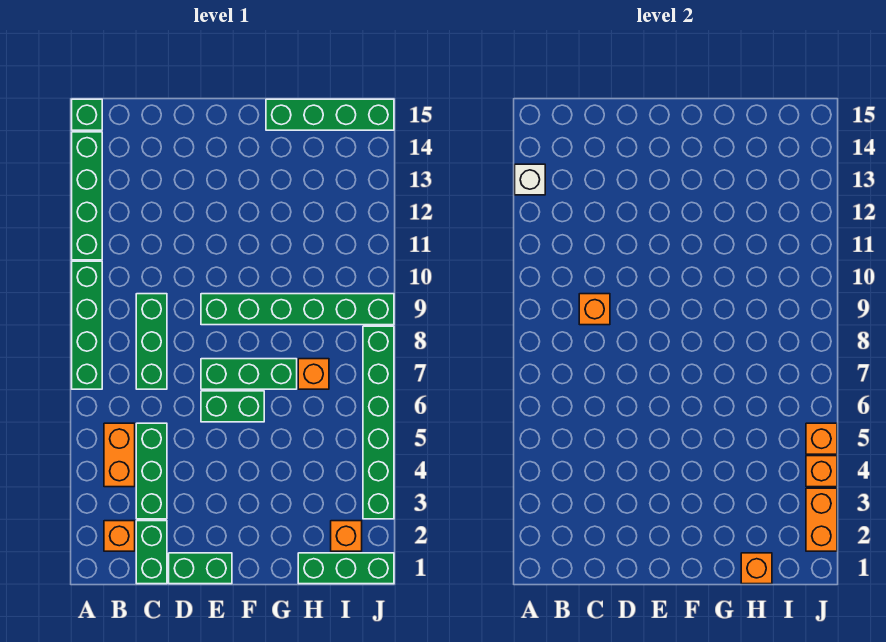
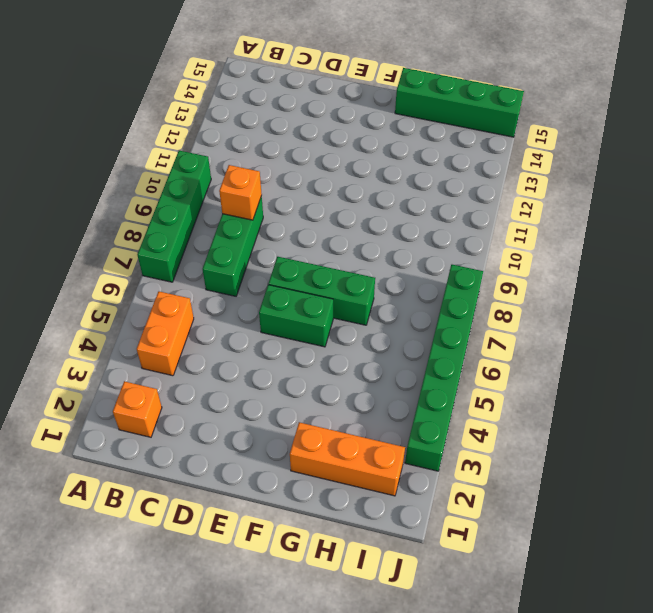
orange brick G2:I2 level 1 -> orange brick I2 level 1
none -> green brick A11:A14 level 1
none -> green brick A15 level 1
none -> green brick C1:C2 level 1

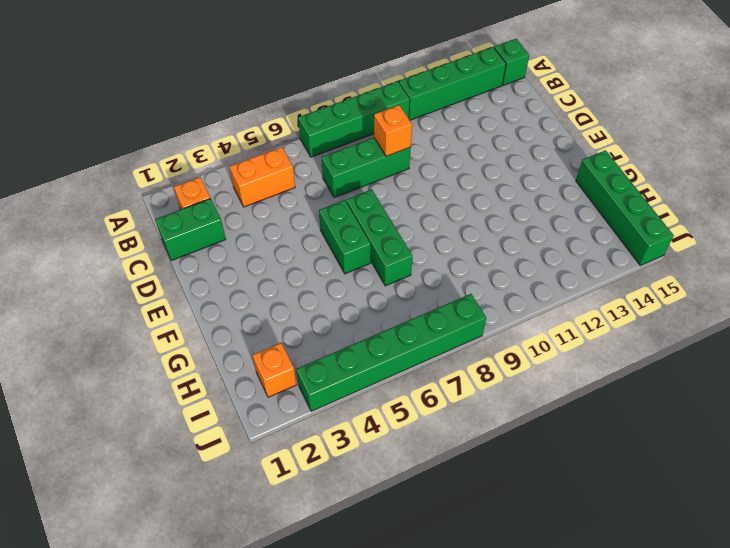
none -> green brick C3:C5 level 1
none -> green brick D1:E1 level 1
none -> green brick E9:J9 level 1

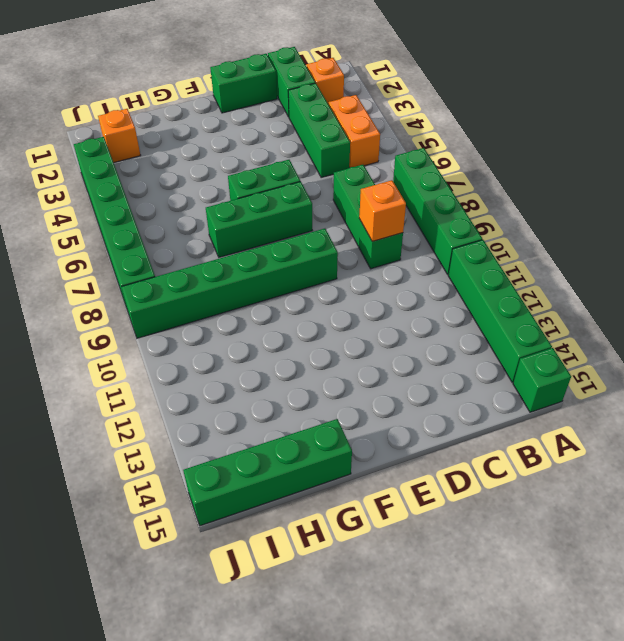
none -> green brick H1:J1 level 1
none -> orange brick H7 level 1
none -> white brick A13 level 2

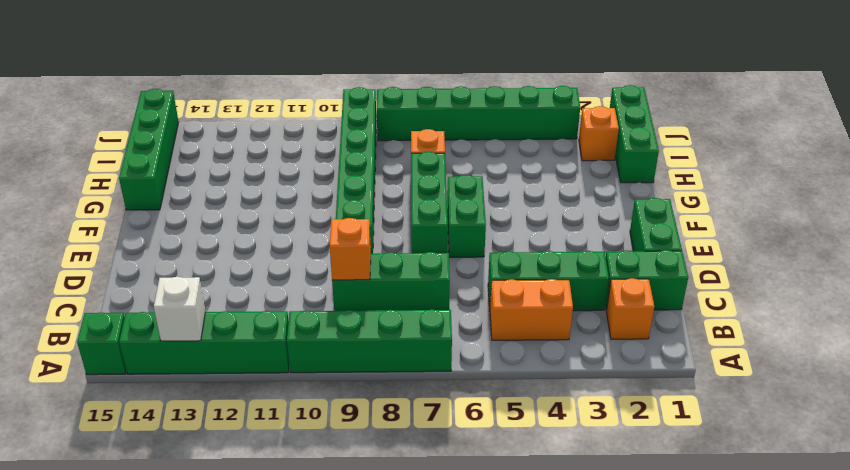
none -> orange brick H1 level 2
none -> orange brick J2:J3 level 2
none -> orange brick J4 level 2

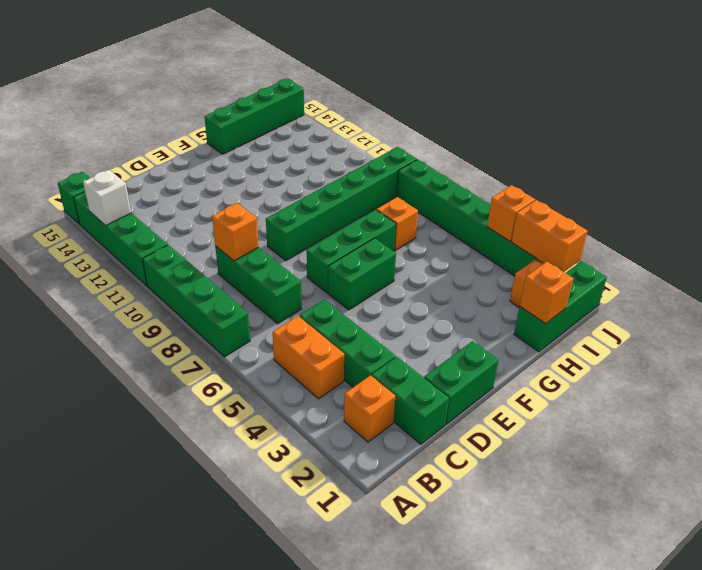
none -> orange brick J5 level 2

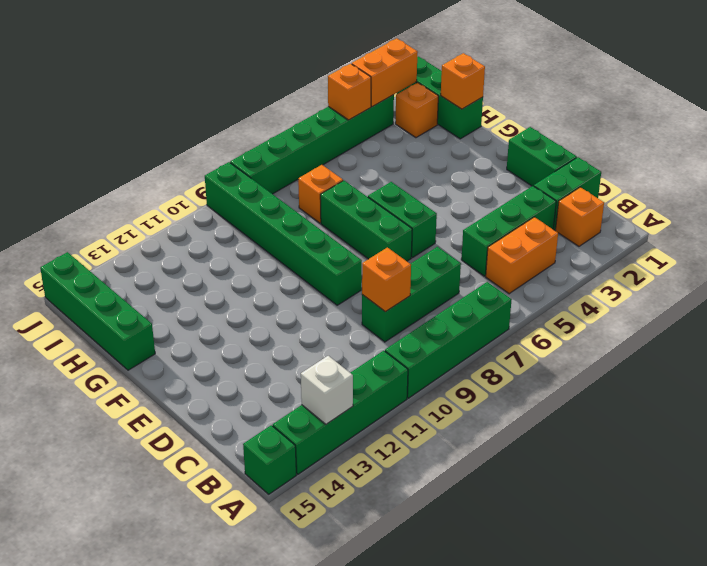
none -> orange brick J5 level 2

